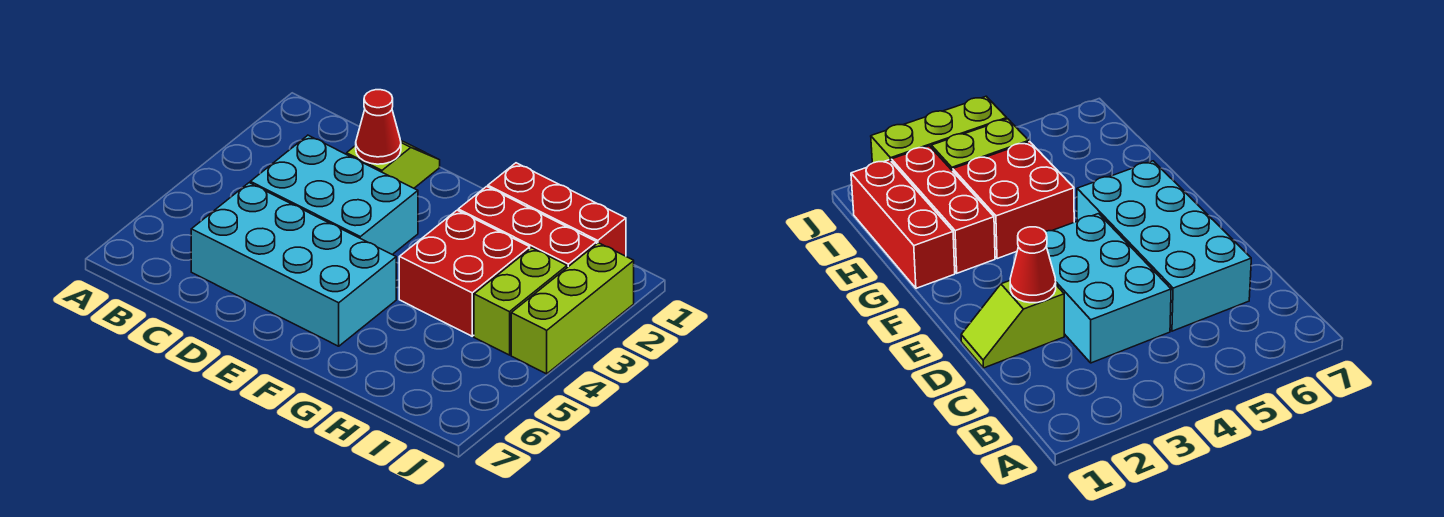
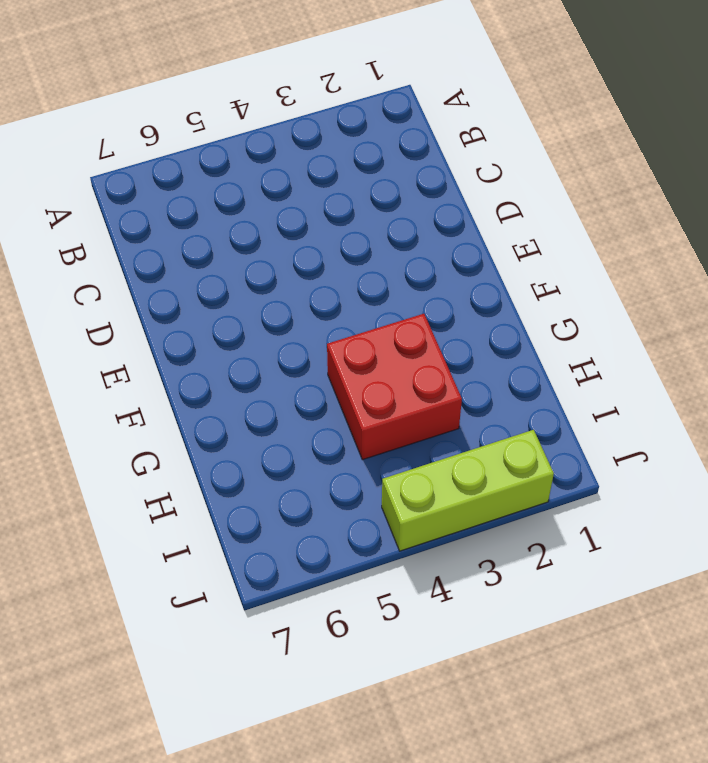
none -> cyan brick C3:E4 level 1
none -> cyan brick C5:F6 level 1

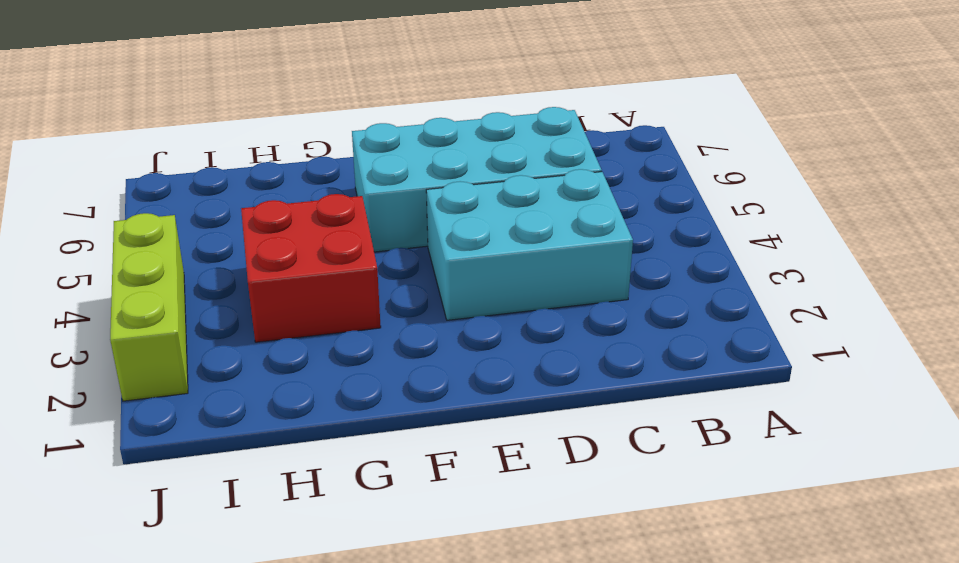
none -> lime slope D1:D2 level 1 top 2
none -> red brick G1:I1 level 1

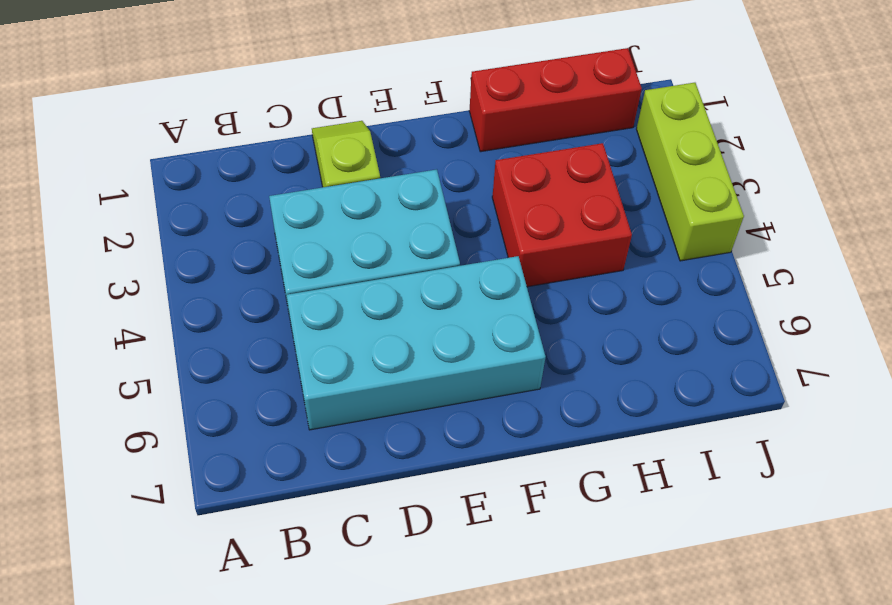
none -> red brick G2:I2 level 1
none -> lime brick I3:I4 level 1

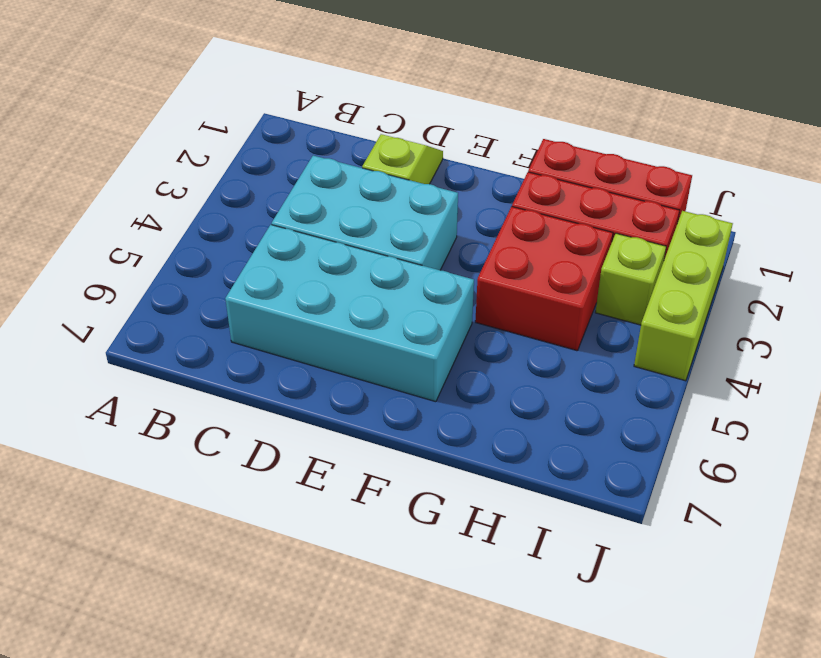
lime brick I3 level 1 -> lime brick I3:I4 level 1
none -> red cone D2 level 2

